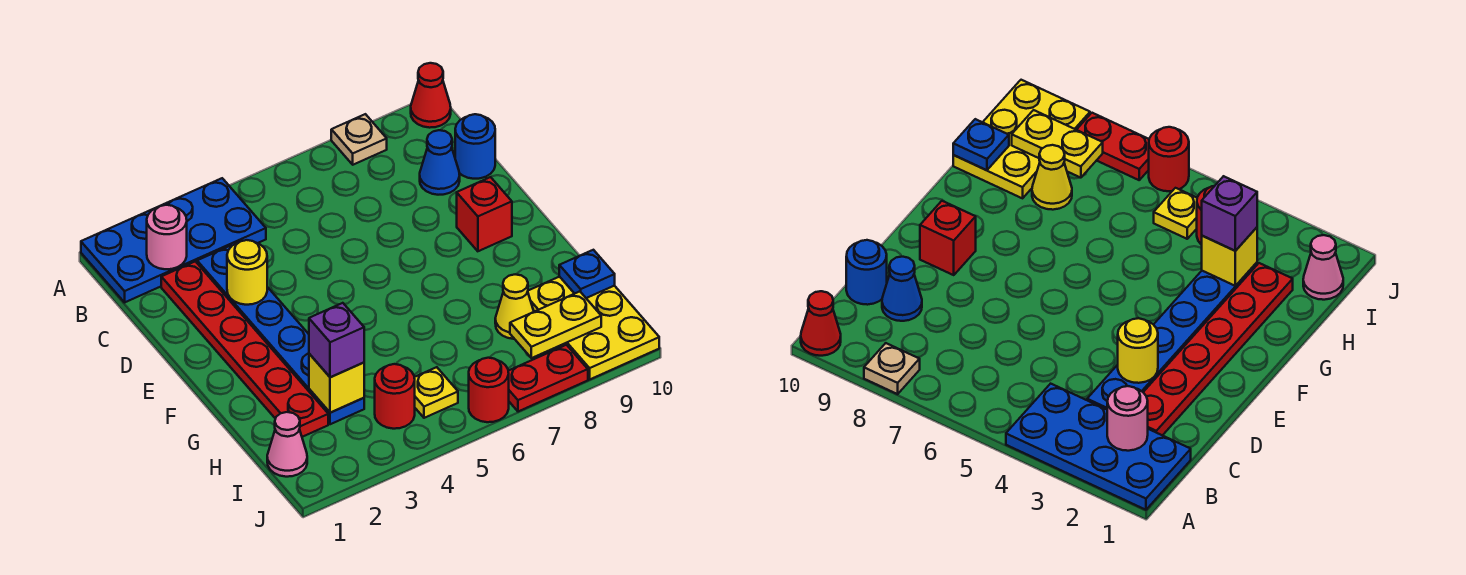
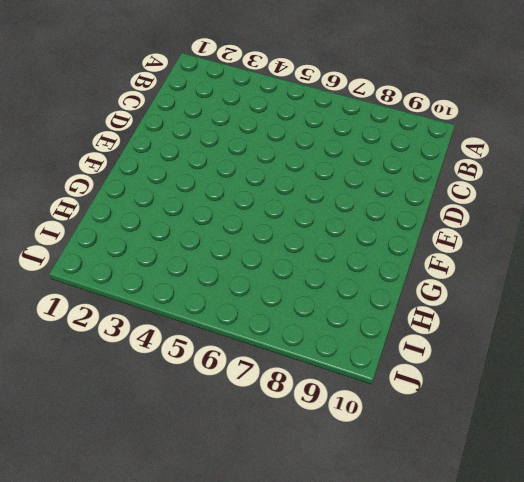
none -> blue plate A1:B4 level 1
none -> tan plate A8 level 1
none -> red cone A10 level 1

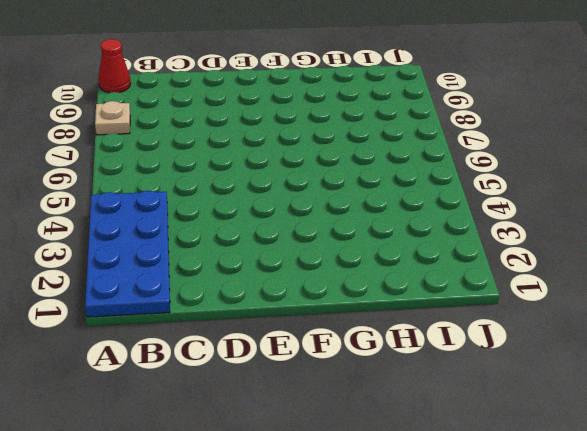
none -> red plate C2:H2 level 1
none -> blue plate C3:H3 level 1
none -> blue cone C9 level 1

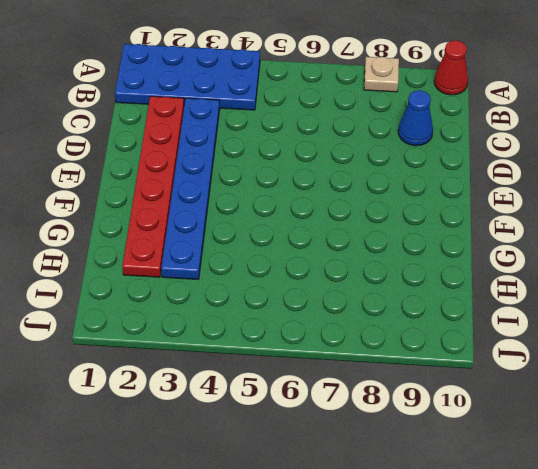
none -> blue round brick C10 level 1
none -> red brick E9 level 1
none -> yellow cone H8 level 1

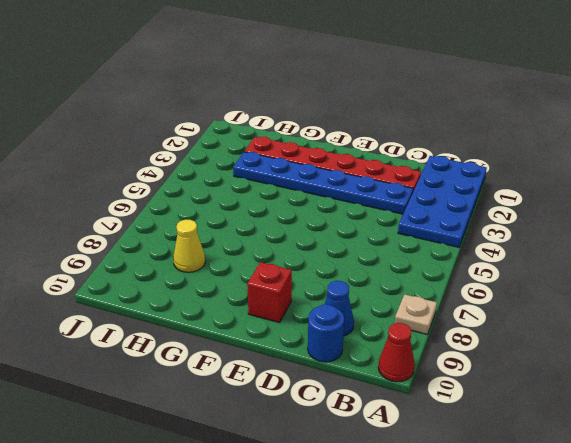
none -> yellow plate H9:J10 level 1
none -> pink cone I1 level 1
none -> red round brick I4 level 1

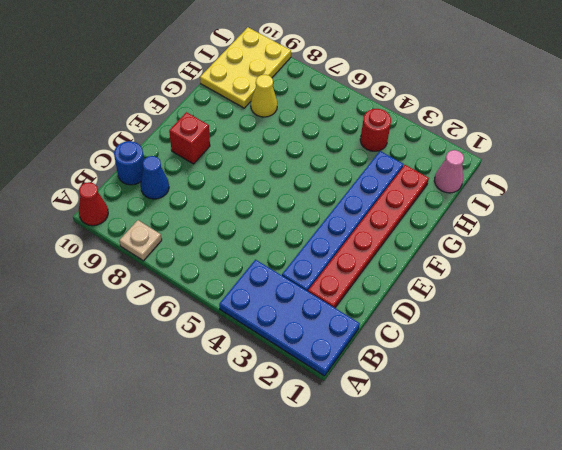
none -> yellow plate I5 level 1
none -> red round brick J6 level 1
none -> red plate J7:J8 level 1

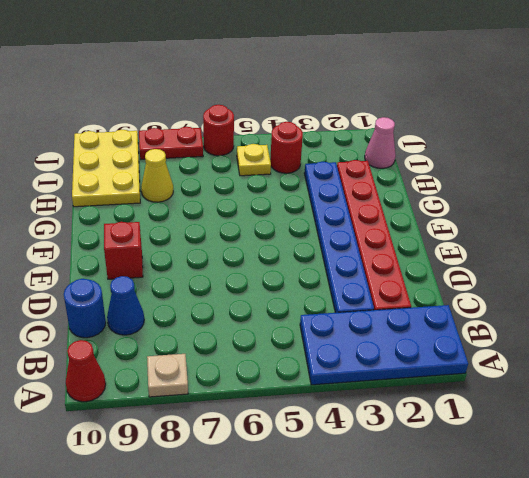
none -> pink round brick B2 level 2
none -> yellow round brick D3 level 2
none -> yellow brick H3 level 2

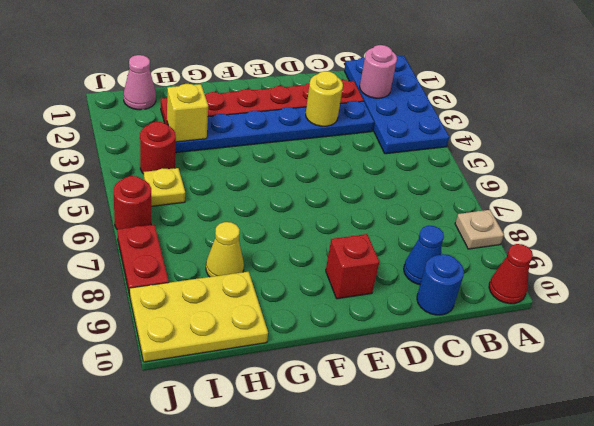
none -> blue plate H10 level 2
none -> yellow plate I8:I9 level 2
none -> purple brick H3 level 3

